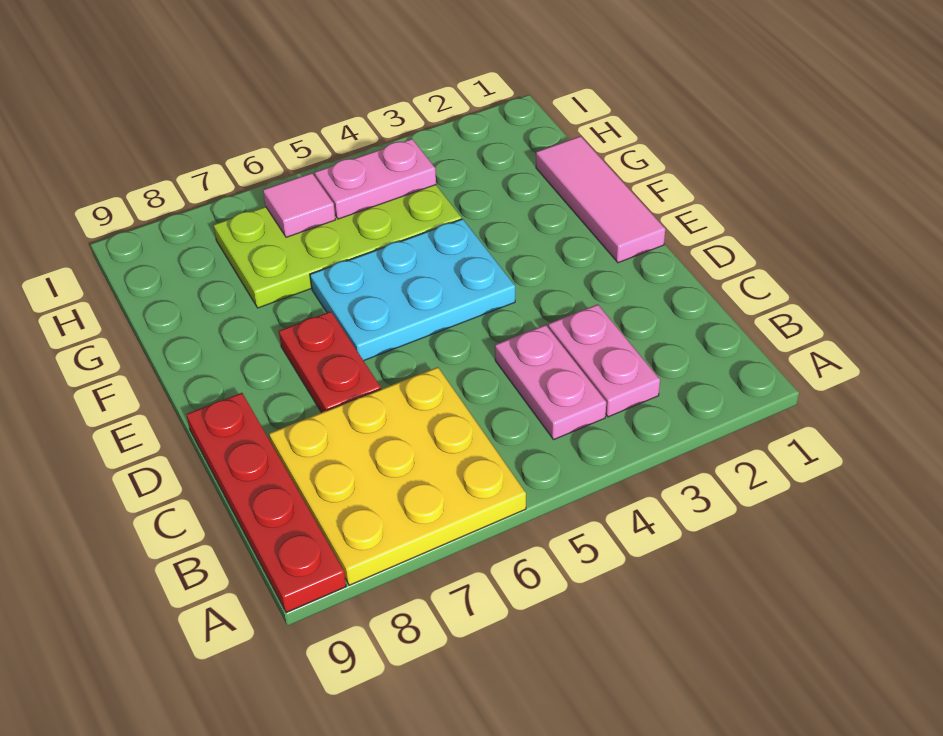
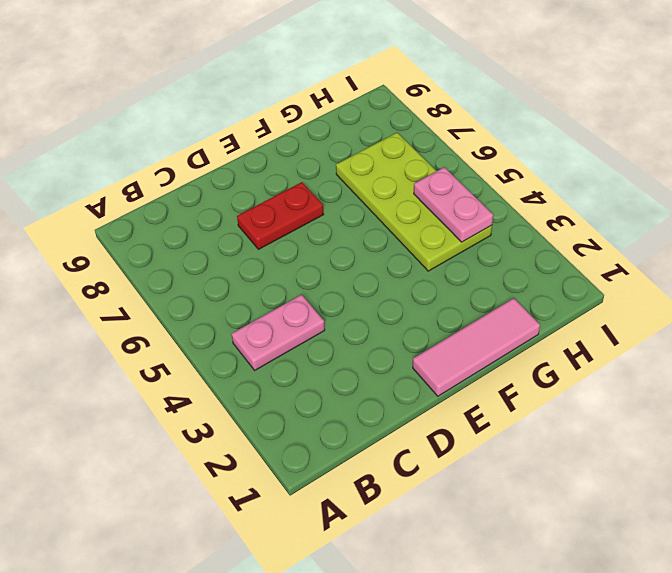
none -> yellow plate A6:C8 level 1
none -> red plate A9:D9 level 1

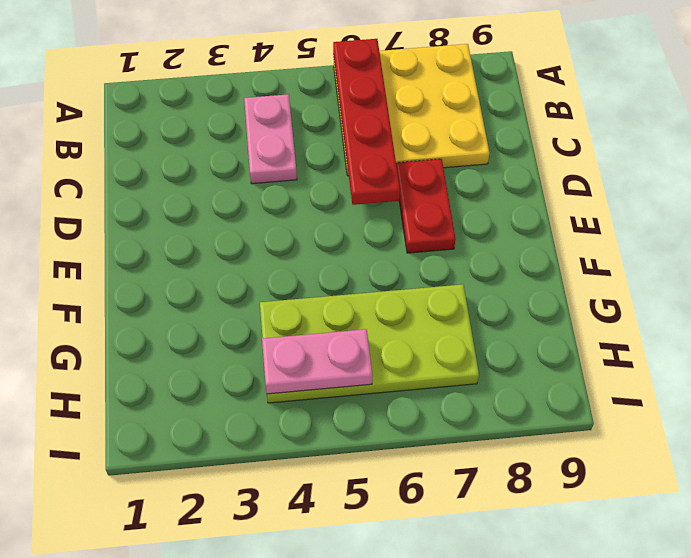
red plate A6:D6 level 2 -> red plate A9:D9 level 1
none -> pink plate B3:C3 level 1
none -> pink tile E1:G1 level 1

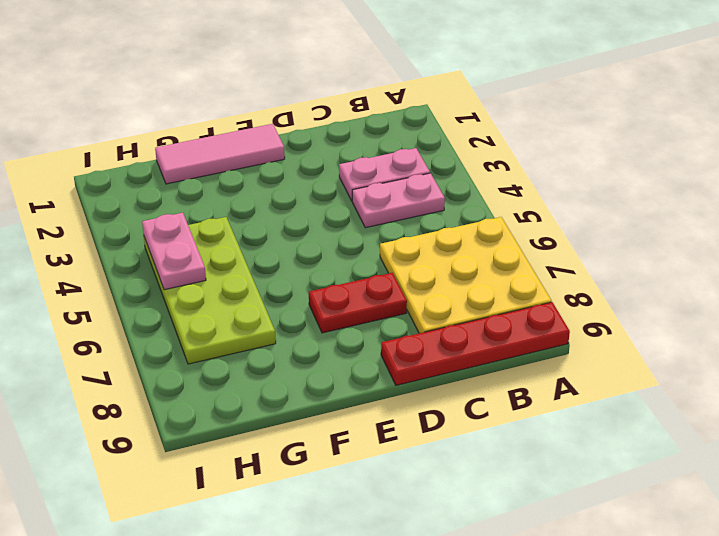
none -> cyan plate E4:F6 level 1
none -> pink tile H6 level 2

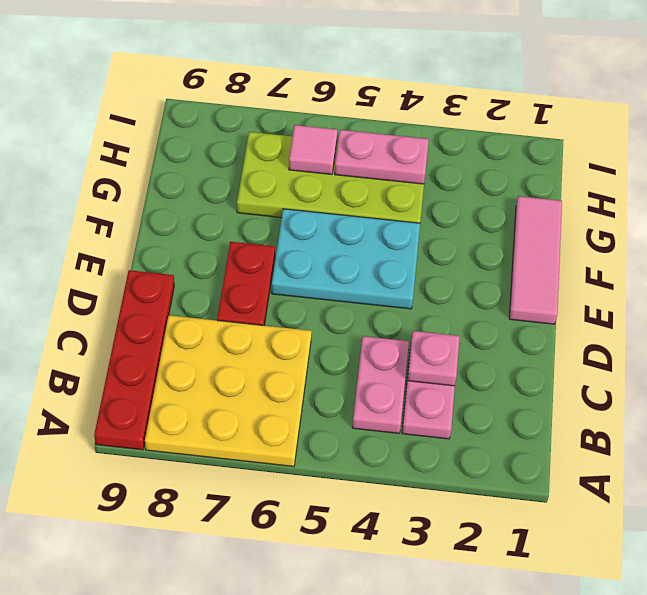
pink plate C3 level 2 -> none

